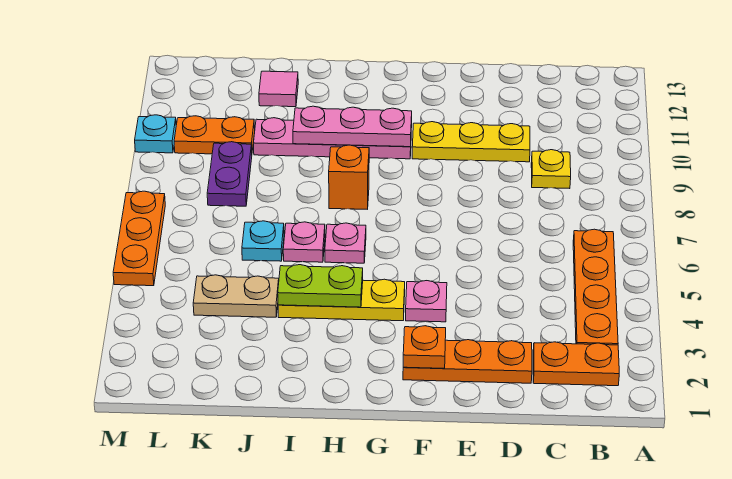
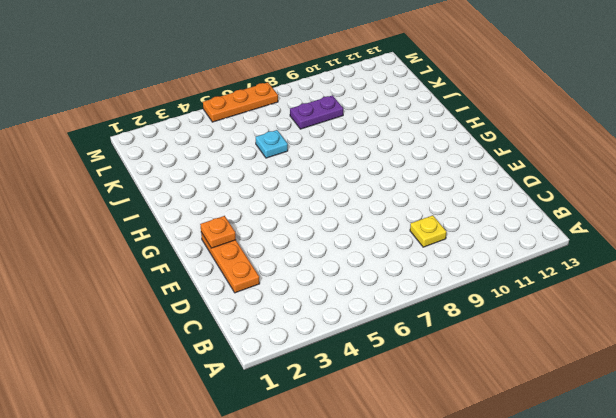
none -> orange plate B2:C2 level 1
none -> orange plate B3:B6 level 1
none -> yellow plate D10:F10 level 1

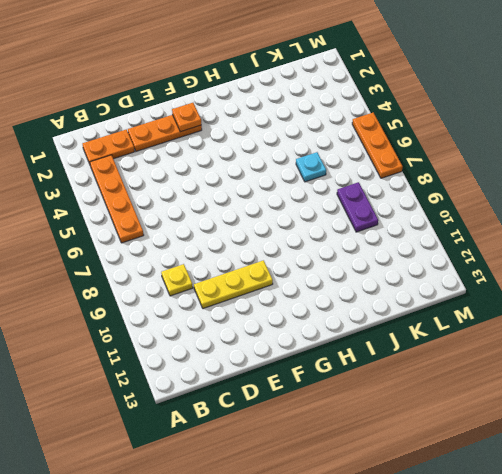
none -> pink plate F4 level 1
none -> yellow plate G4:I4 level 1
none -> pink plate G10:J10 level 1

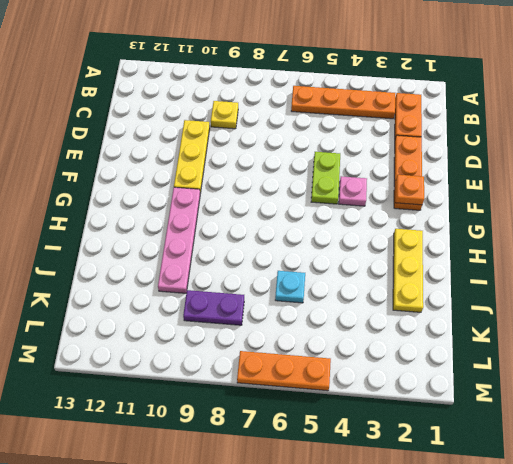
lime plate E5:F5 level 1 -> lime plate H4:I4 level 2
yellow plate H2:J2 level 1 -> yellow plate G4:I4 level 1
none -> pink plate H6 level 1
none -> orange brick H8 level 1
none -> pink plate I6 level 1

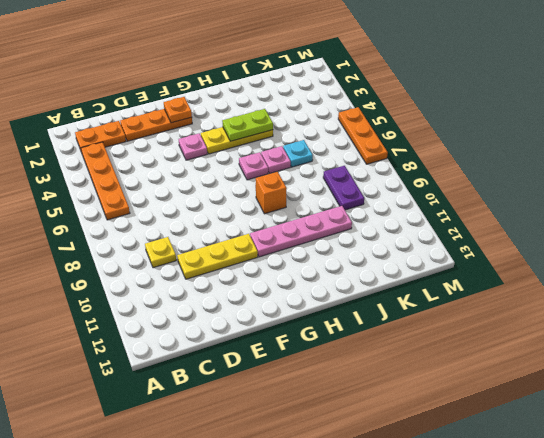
none -> tan plate J4:K4 level 1
none -> pink tile J12 level 1
none -> orange plate K10:L10 level 1

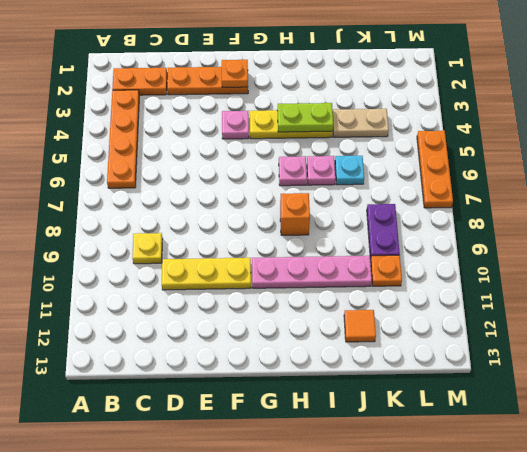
orange tile J12 level 1 -> pink tile J12 level 1
orange plate K10 level 1 -> orange plate K10:L10 level 1
none -> cyan plate M10 level 1
none -> pink plate G10:I10 level 2

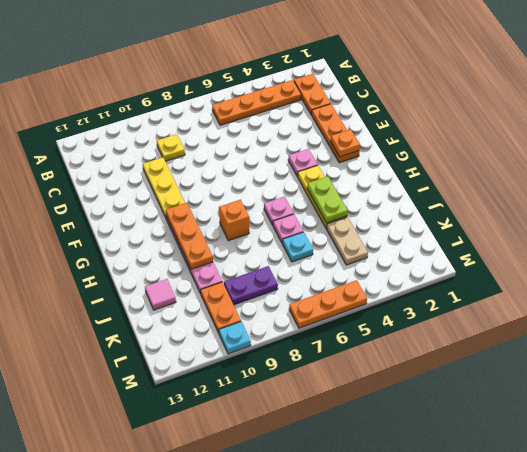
orange plate G10:I10 level 2 -> pink plate G10:I10 level 2

